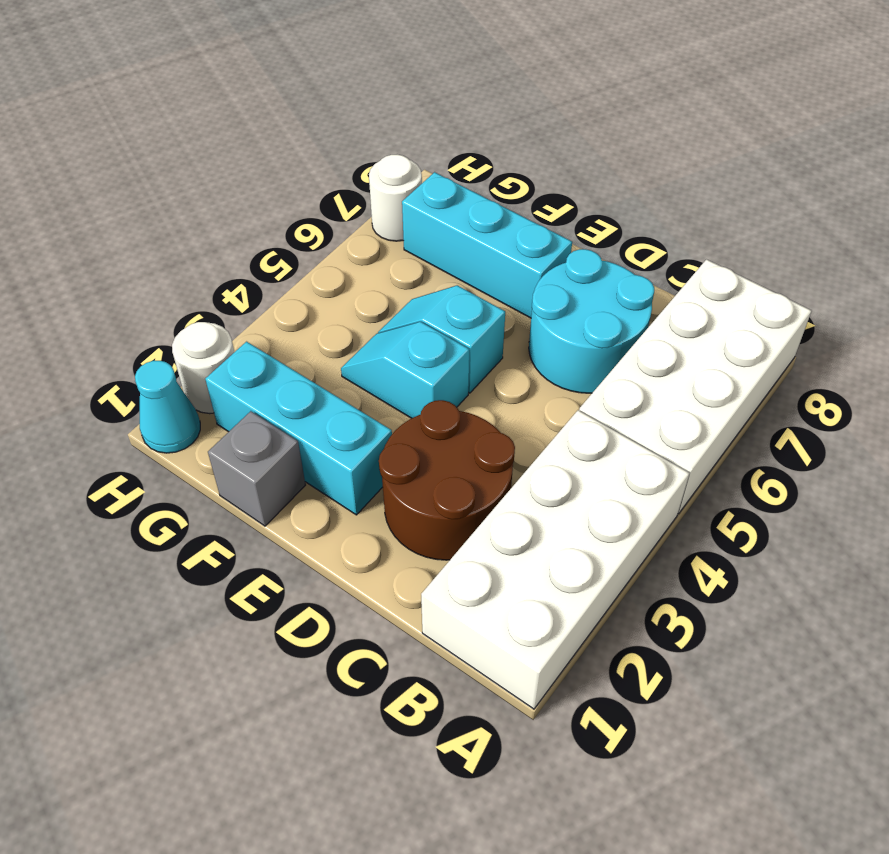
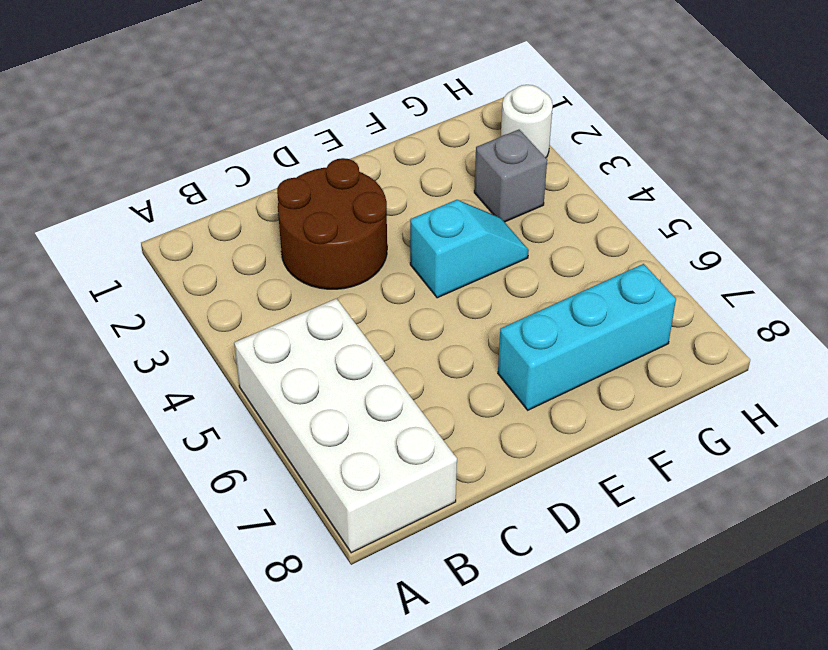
grey brick G3 level 1 -> grey brick F1 level 1
none -> white brick A1:B4 level 1
none -> cyan round brick C6:D7 level 1
none -> cyan brick E2:G2 level 1

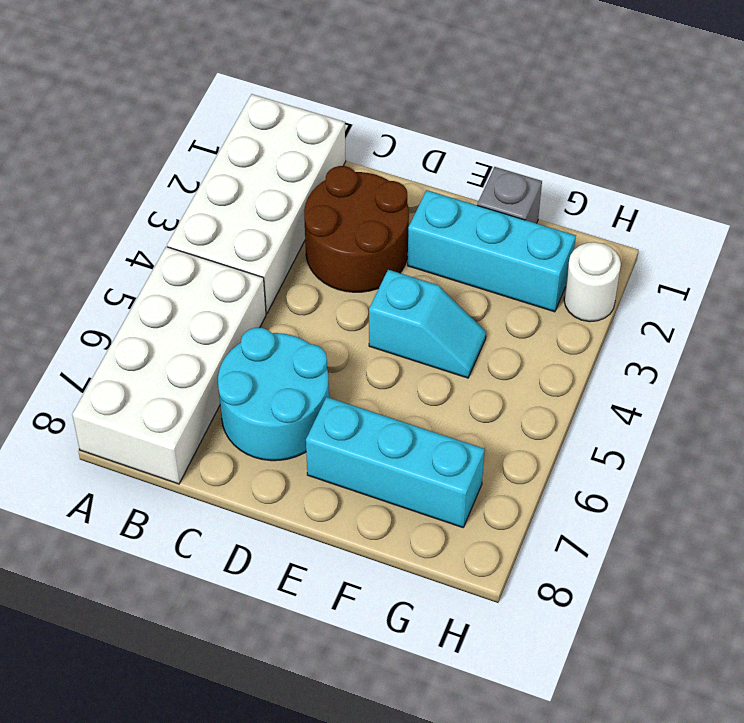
none -> cyan slope E5:F5 level 1 top E
none -> cyan cone H1 level 1
none -> white round brick H7 level 1

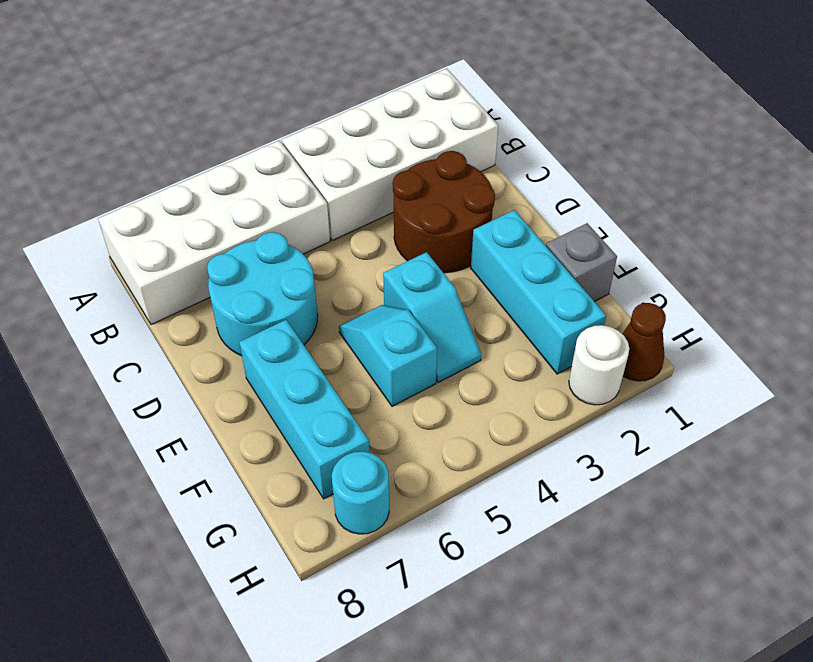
cyan slope E5:F5 level 1 top F -> cyan slope E5:F5 level 1 top E
brown cone H1 level 1 -> cyan cone H1 level 1
cyan round brick H7 level 1 -> white round brick H7 level 1

